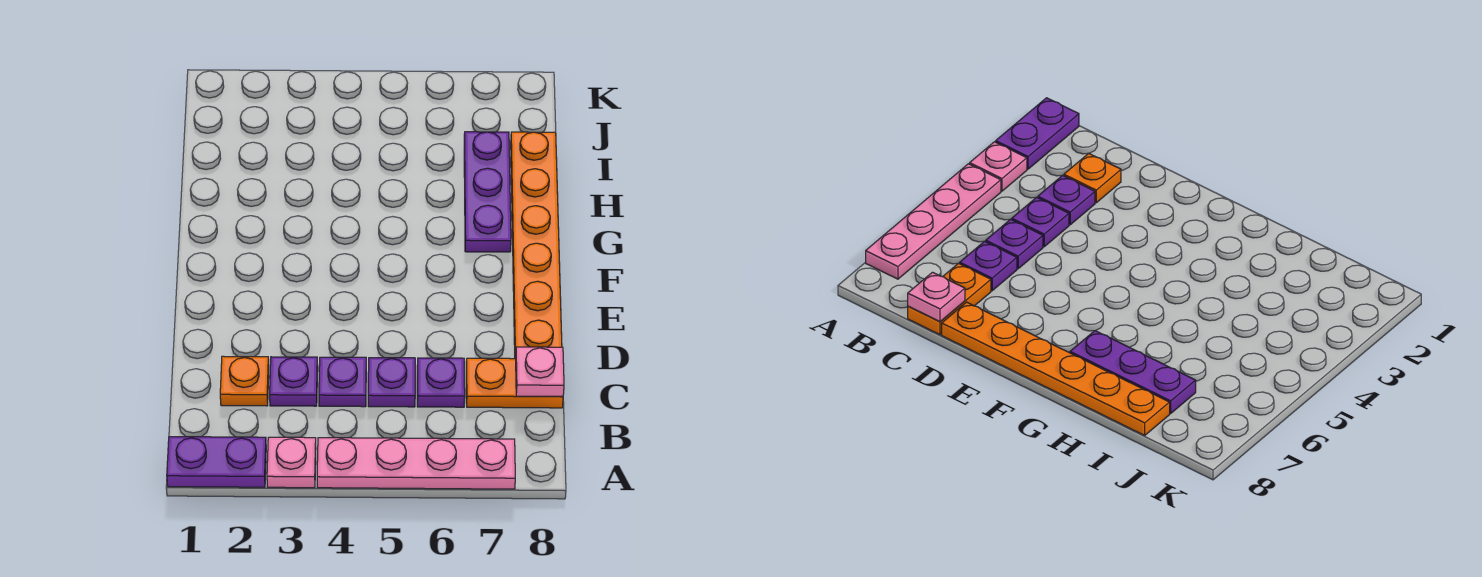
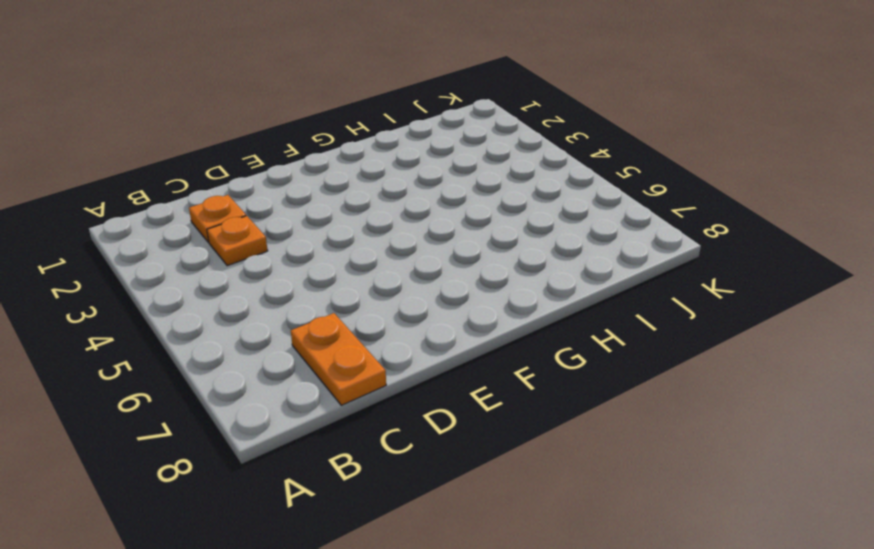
orange plate C3 level 1 -> purple plate C3 level 1
none -> purple plate A1:A2 level 1
none -> pink plate A3 level 1
none -> pink plate A4:A7 level 1

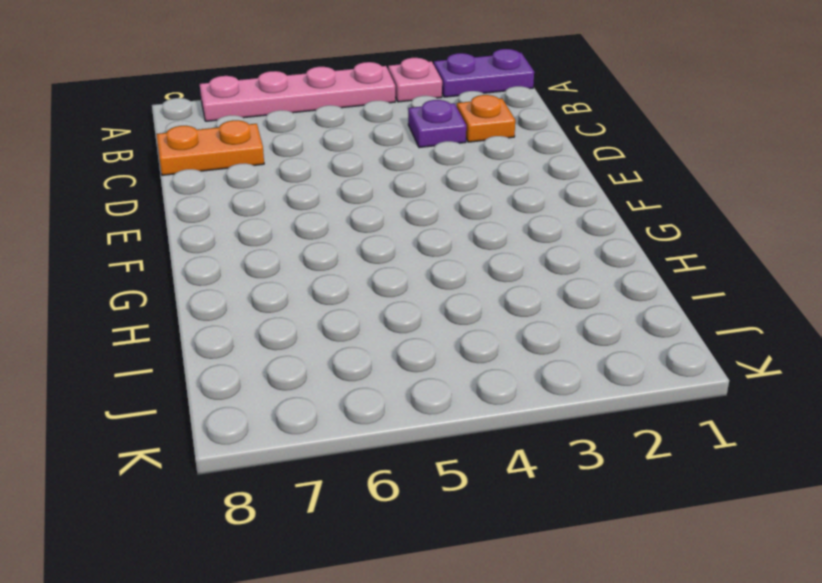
none -> purple plate C4 level 1
none -> purple plate C5 level 1
none -> purple plate C6 level 1

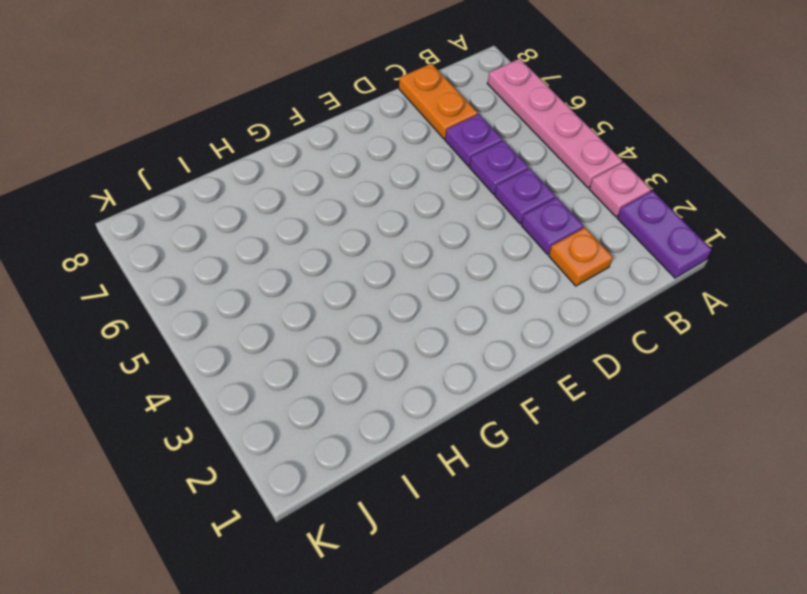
none -> orange plate D8:I8 level 1
none -> purple plate G7:I7 level 1
none -> pink plate C8 level 2

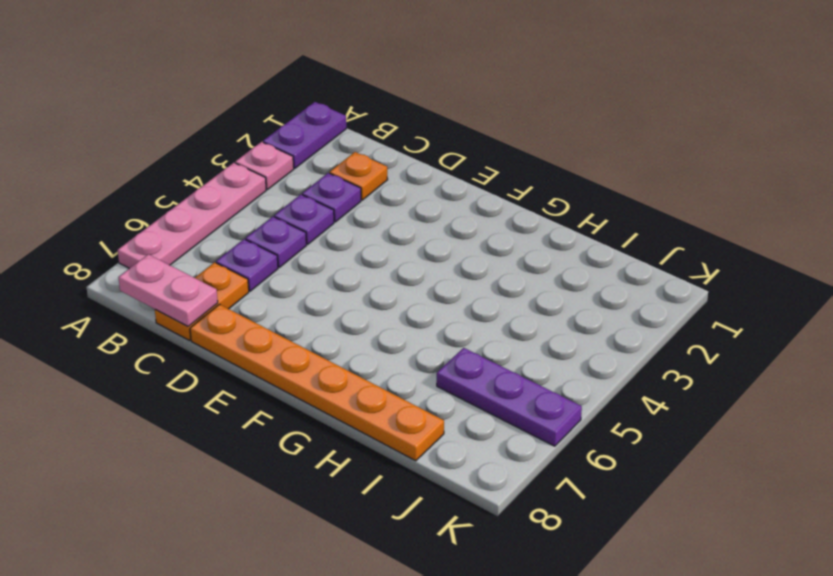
pink plate B8:C8 level 2 -> pink plate C8 level 2
purple plate I6:K6 level 1 -> purple plate G7:I7 level 1

